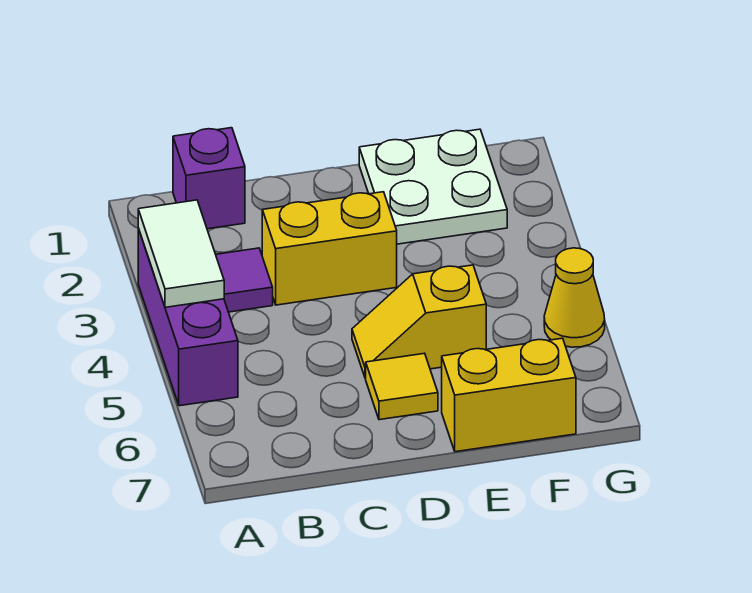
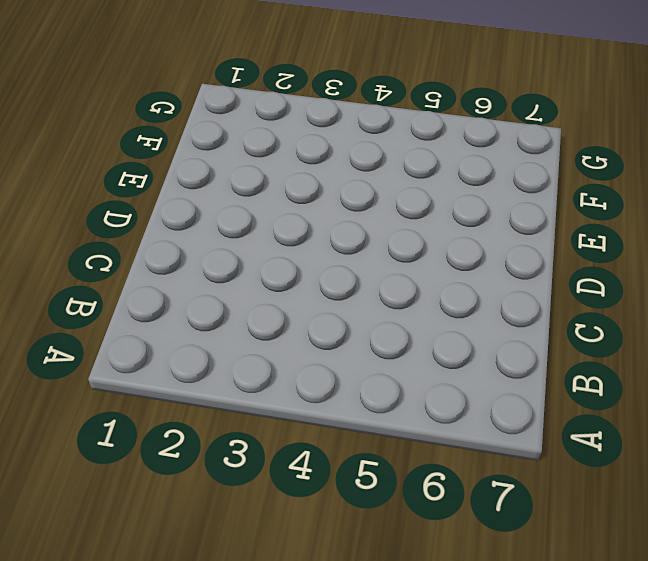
none -> purple brick A3:A5 level 1
none -> purple brick B1 level 1

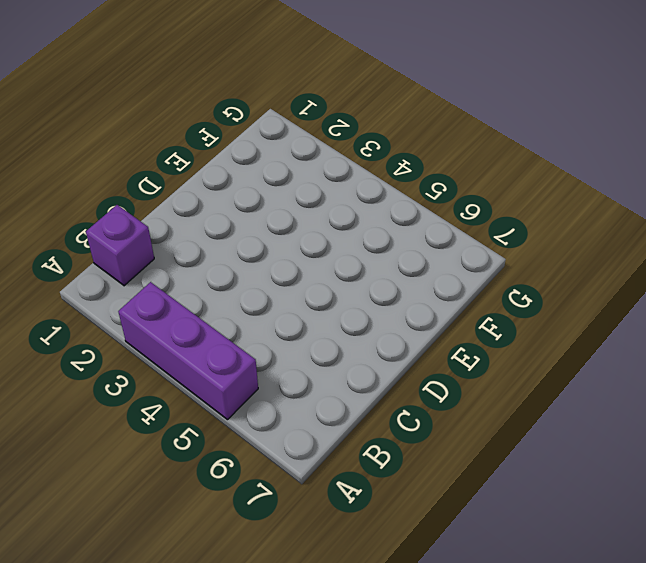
none -> purple tile B3 level 1
none -> yellow brick C3:D3 level 1

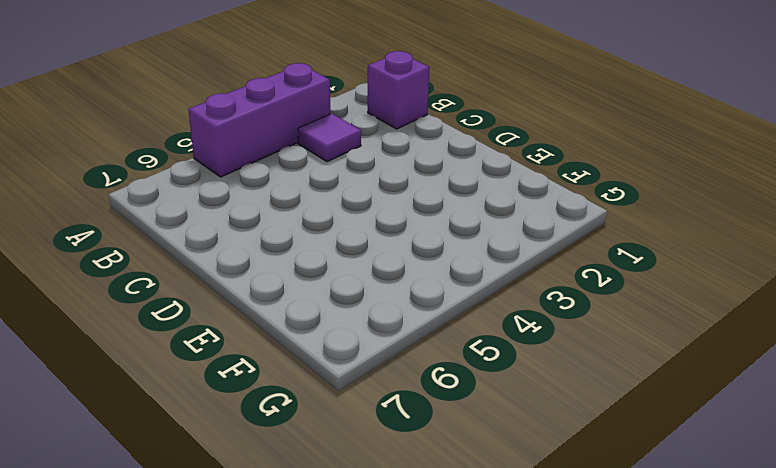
none -> yellow brick C3:D3 level 1
none -> yellow slope D5:E5 level 1 top E

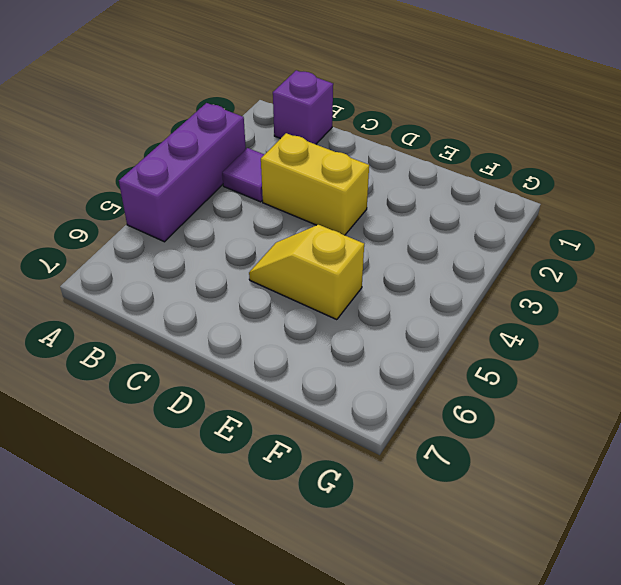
none -> yellow tile D6 level 1
none -> white plate E1:F2 level 1

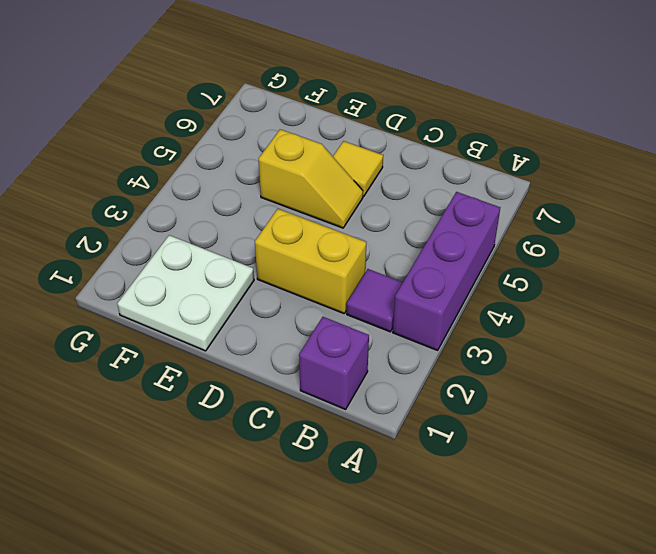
none -> yellow brick E7:F7 level 1
none -> yellow cone G5 level 1

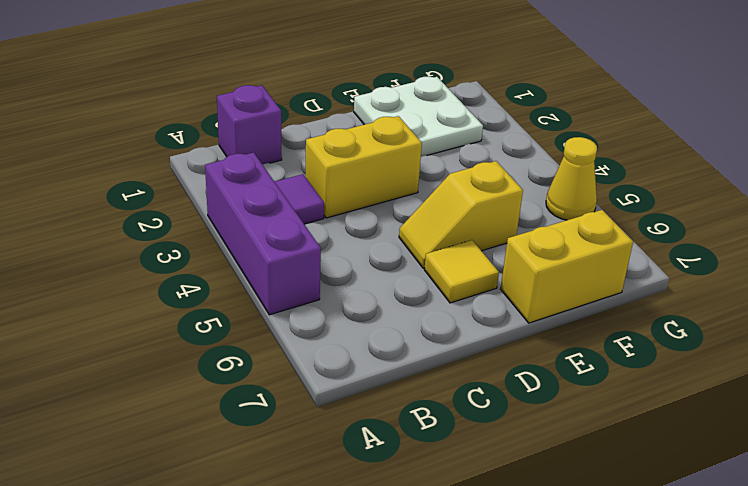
none -> white tile A3:A4 level 2

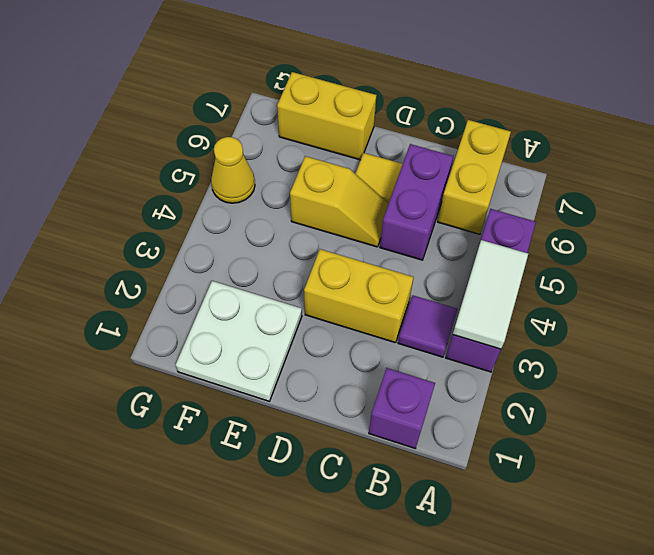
yellow brick B6:B7 level 1 -> none
purple brick C5:C6 level 1 -> none

